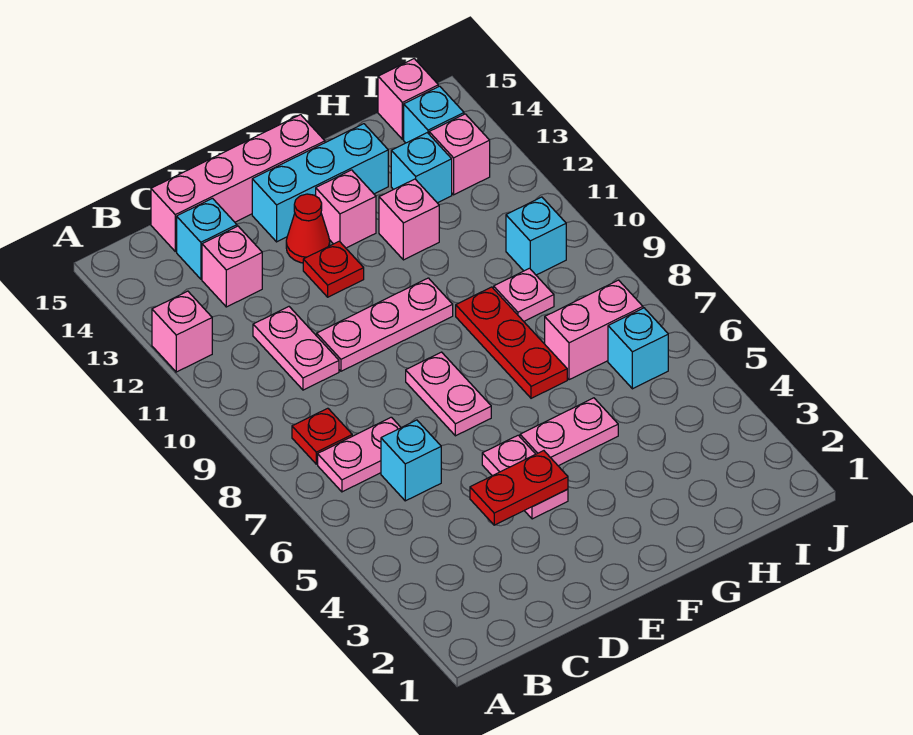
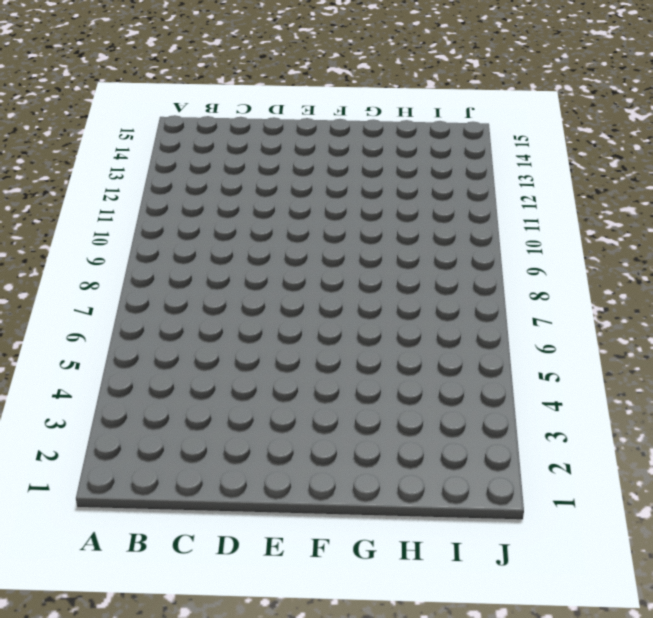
none -> pink brick A12 level 1
none -> pink plate B7:C7 level 1
none -> red plate B8 level 1

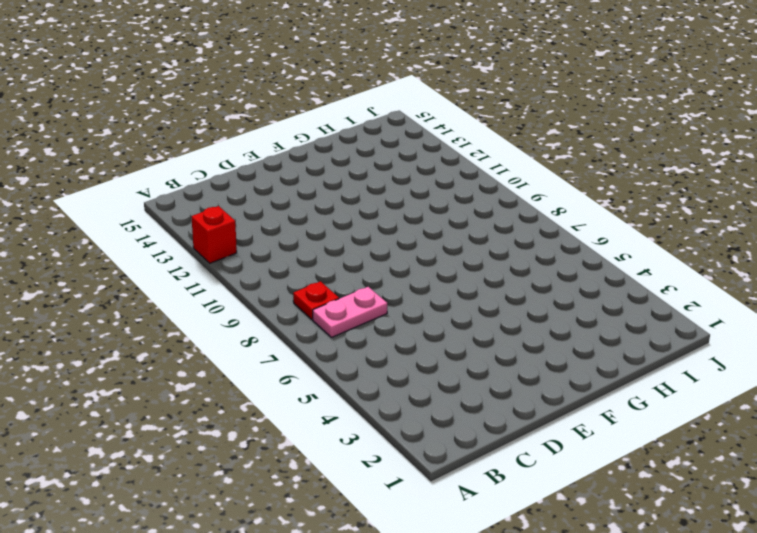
red brick A12 level 1 -> pink brick A12 level 1
none -> cyan brick C6 level 1
none -> pink plate C10:C11 level 1
none -> pink brick C13 level 1

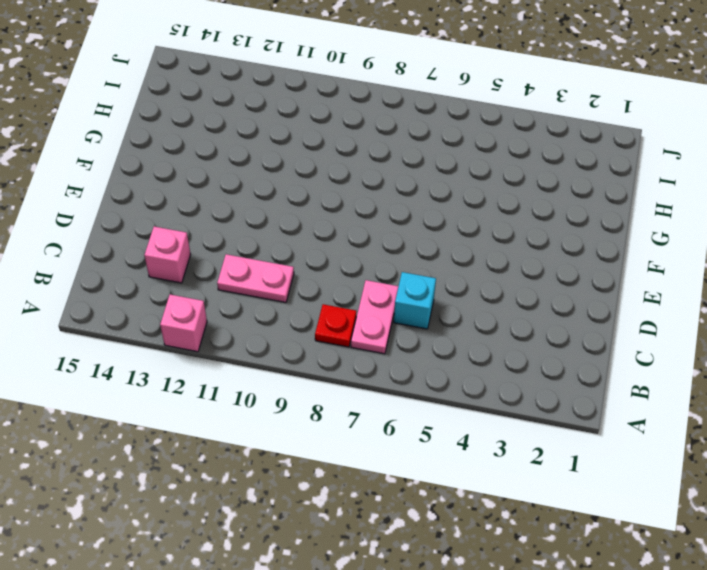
none -> cyan brick C14 level 1
none -> pink brick C15:F15 level 1
none -> pink plate D10:F10 level 1

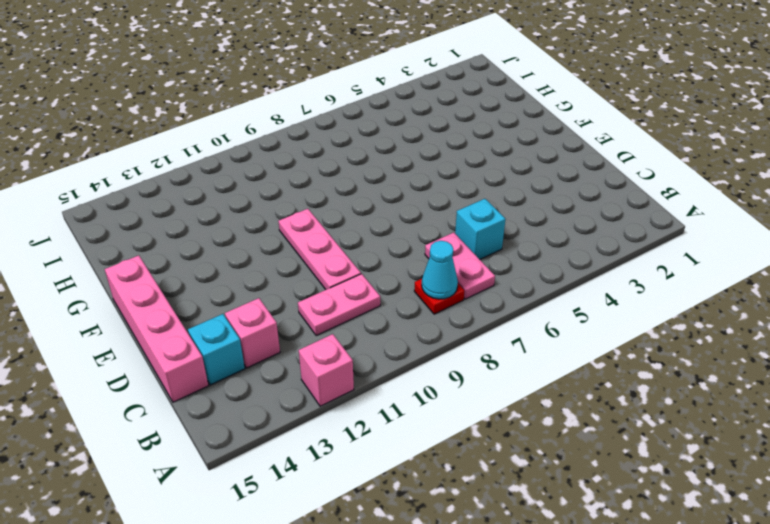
cyan cone B8 level 2 -> none
none -> pink plate E4:E5 level 1
none -> pink plate E7:E8 level 1
none -> red plate E12 level 1

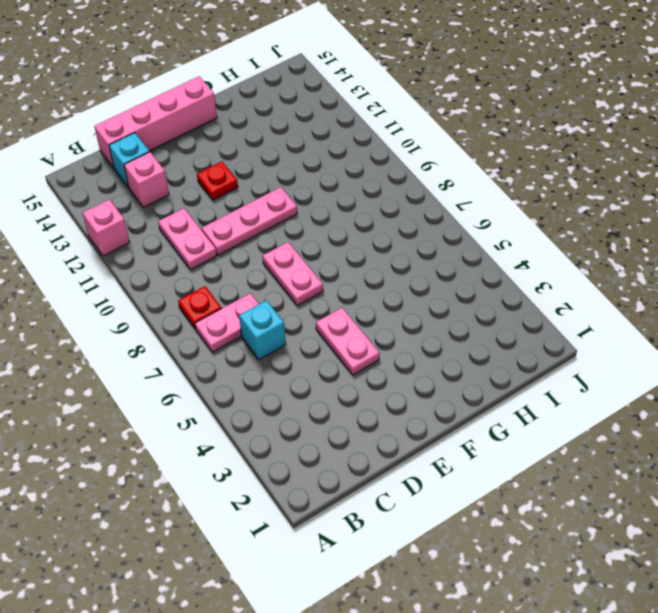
none -> red cone E13 level 1
none -> cyan brick E14:G14 level 1
none -> pink plate F5:G5 level 1

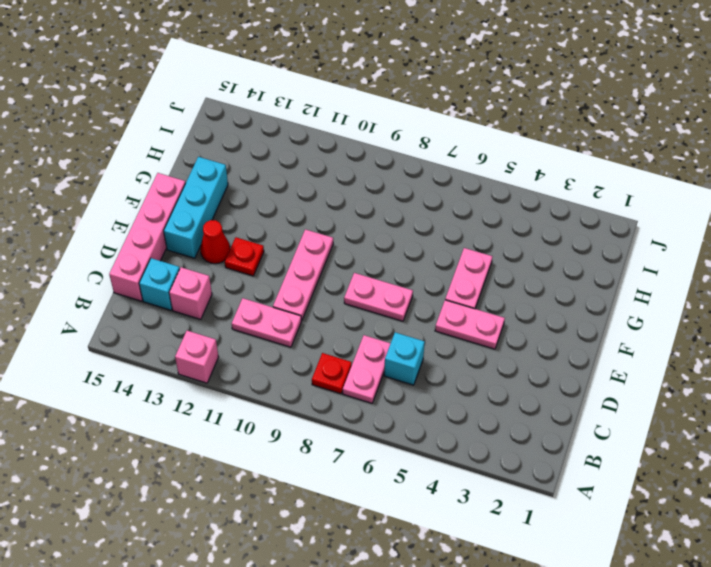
none -> pink brick F13 level 1
none -> red plate G7:G9 level 1
none -> pink brick G12 level 1

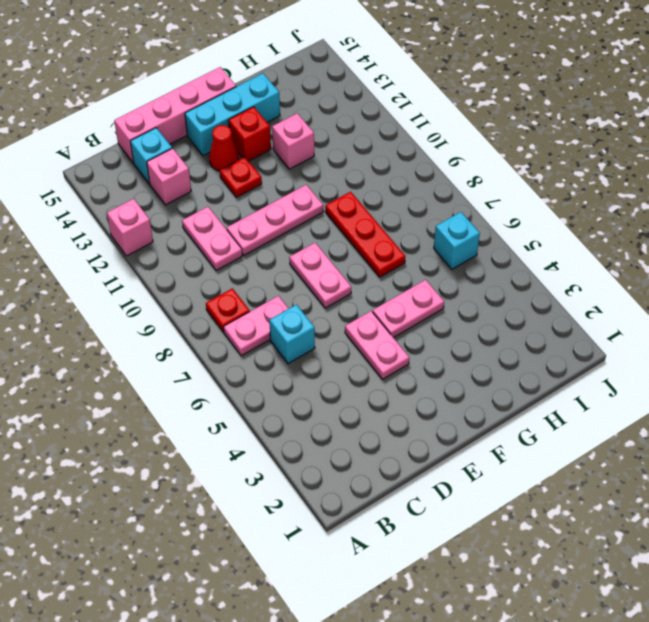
red brick F13 level 1 -> pink brick F13 level 1
none -> pink brick H7:I7 level 1
none -> pink plate H9 level 1
none -> cyan brick H13 level 1

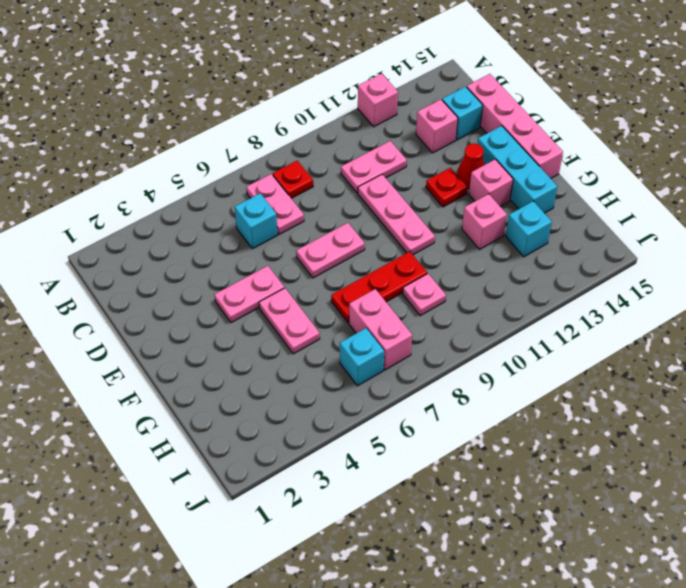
none -> cyan brick I10 level 1
none -> pink brick I13 level 1
none -> cyan brick I14 level 1

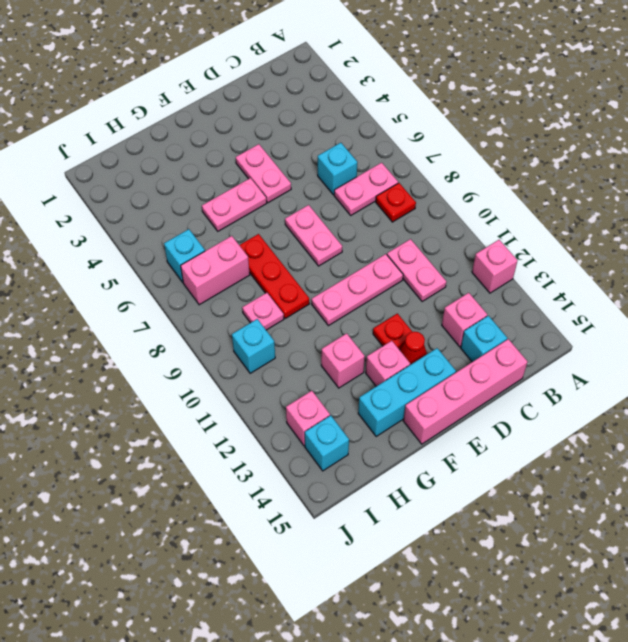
none -> cyan brick H13 level 1
none -> pink brick I15 level 1
none -> red plate D4:E4 level 2

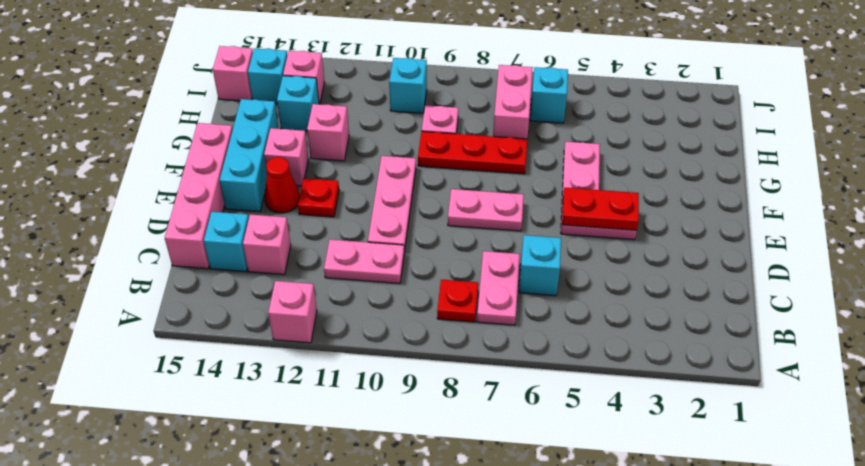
red plate E4:E5 level 2 -> red plate D4:E4 level 2

